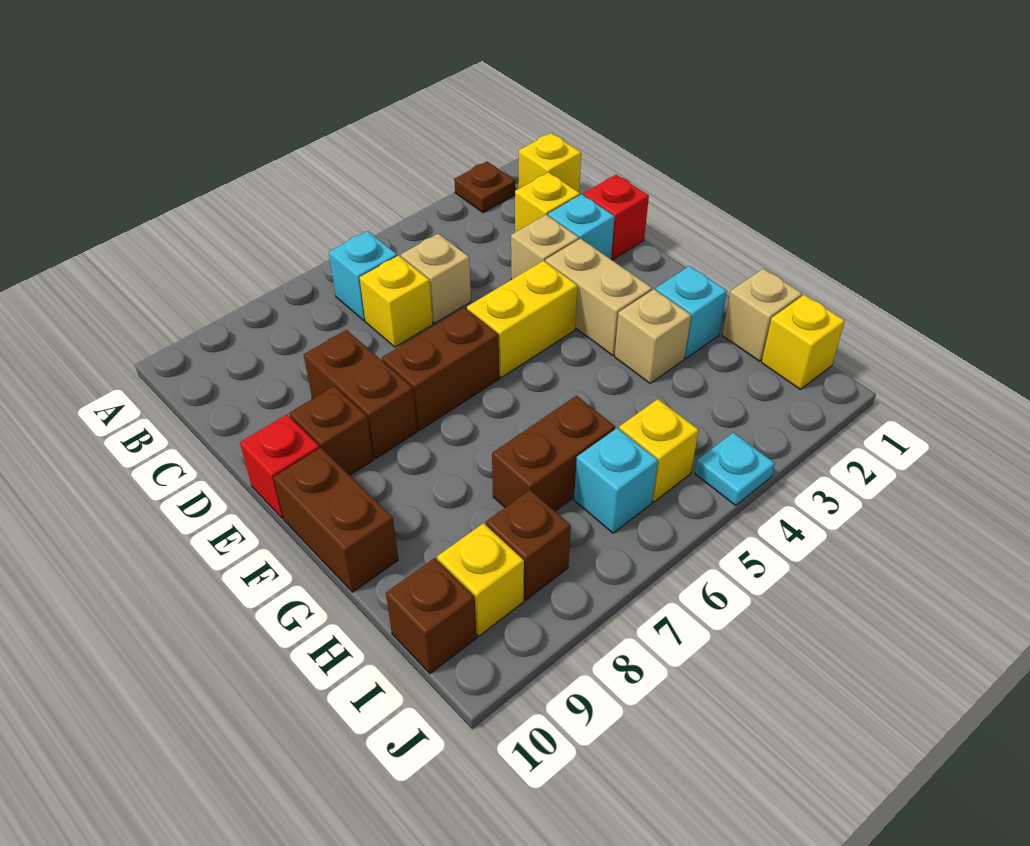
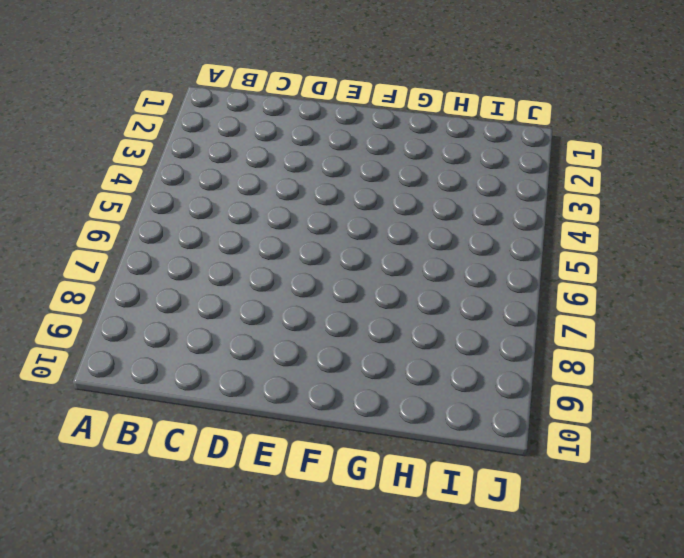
none -> brown plate A2 level 1
none -> yellow brick B1 level 1
none -> cyan brick B6 level 1

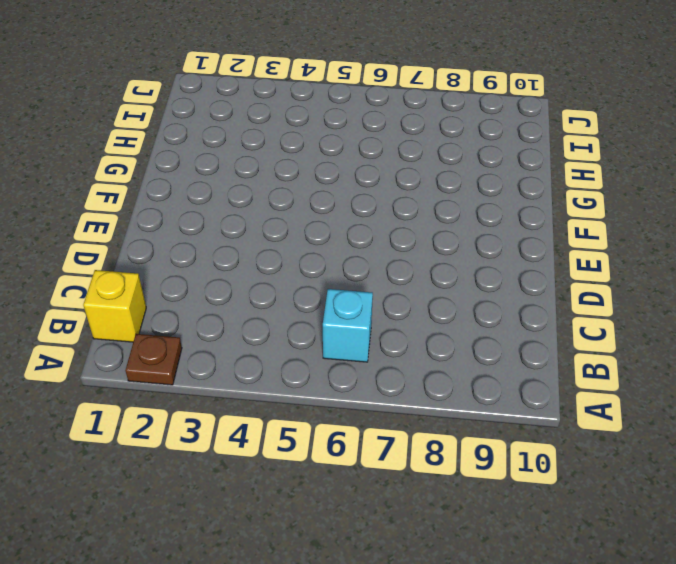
none -> yellow brick C2 level 1
none -> tan brick C5 level 1
none -> yellow brick C6 level 1

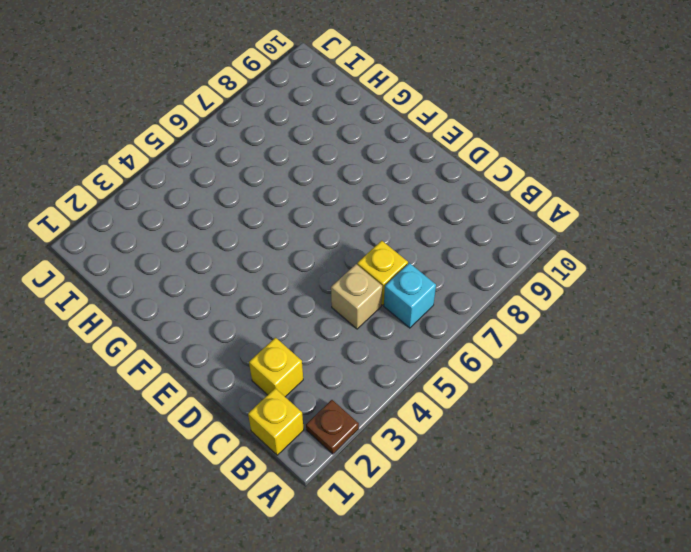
none -> red brick D1 level 1
none -> cyan brick D2 level 1
none -> tan brick D3 level 1

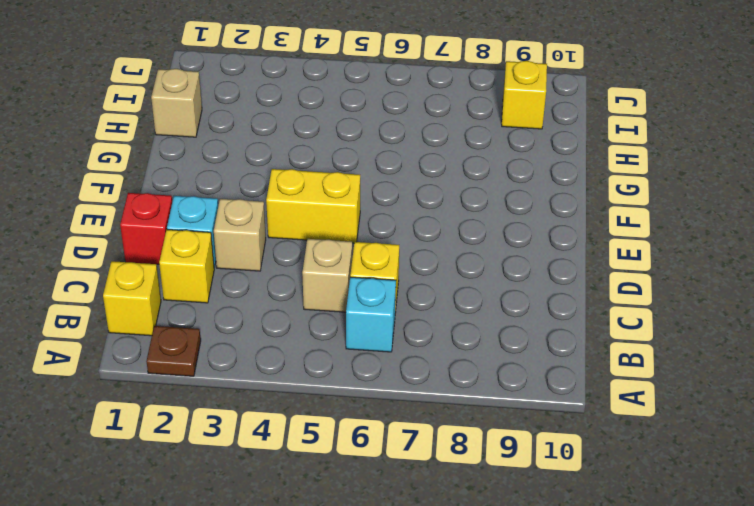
none -> brown brick D8:E8 level 1
none -> tan brick E3:F3 level 1
none -> brown brick E6:E7 level 1

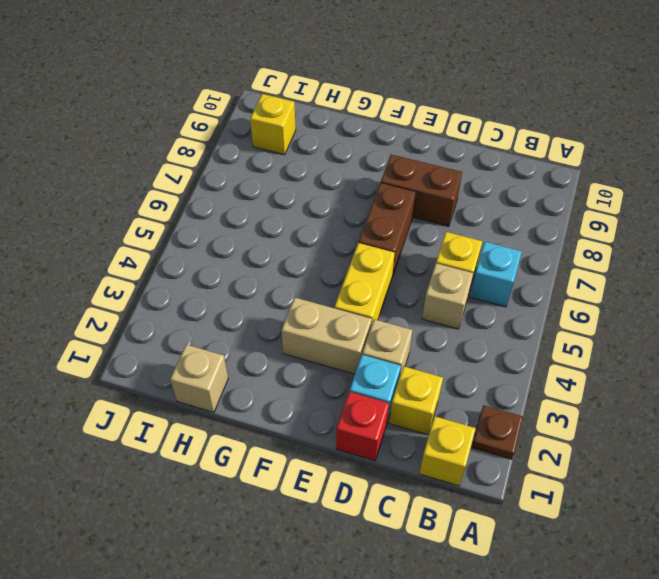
none -> brown brick E9 level 1
none -> red brick E10 level 1
none -> brown brick F10:G10 level 1

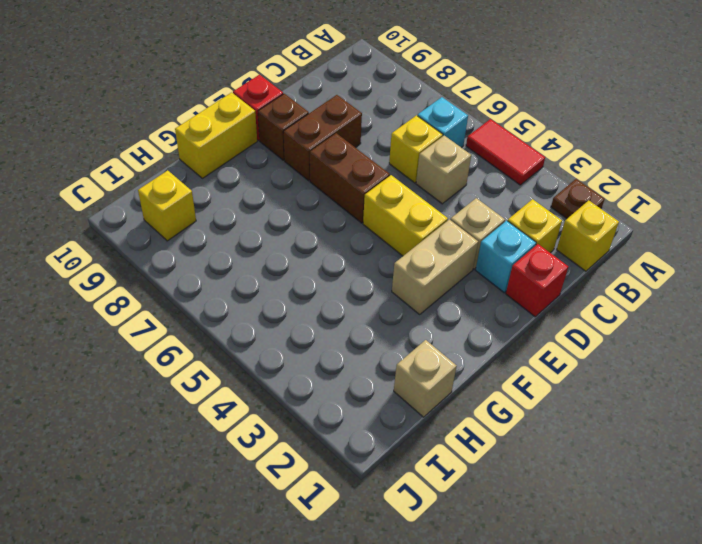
red tile A4:A5 level 1 -> none
yellow brick F10:G10 level 1 -> brown brick F10:G10 level 1
none -> cyan brick G2 level 1
none -> tan brick G3 level 1
none -> brown brick H6:H7 level 1

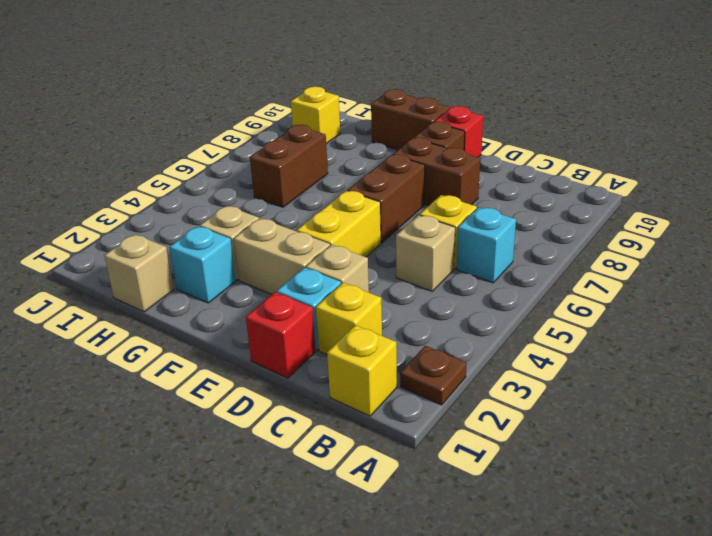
none -> yellow brick I1 level 1
none -> yellow brick I5 level 1
none -> cyan brick I6 level 1

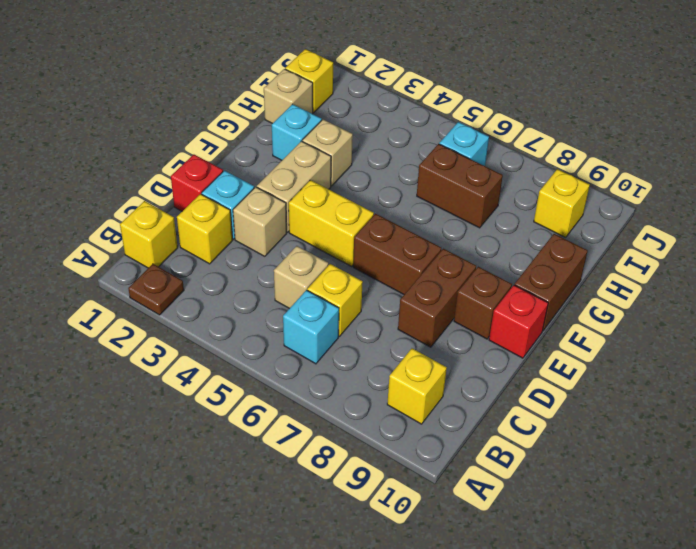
yellow brick B9 level 1 -> yellow brick I5 level 1
none -> brown brick I8 level 1
none -> brown brick I10 level 1
none -> cyan plate J4 level 1

